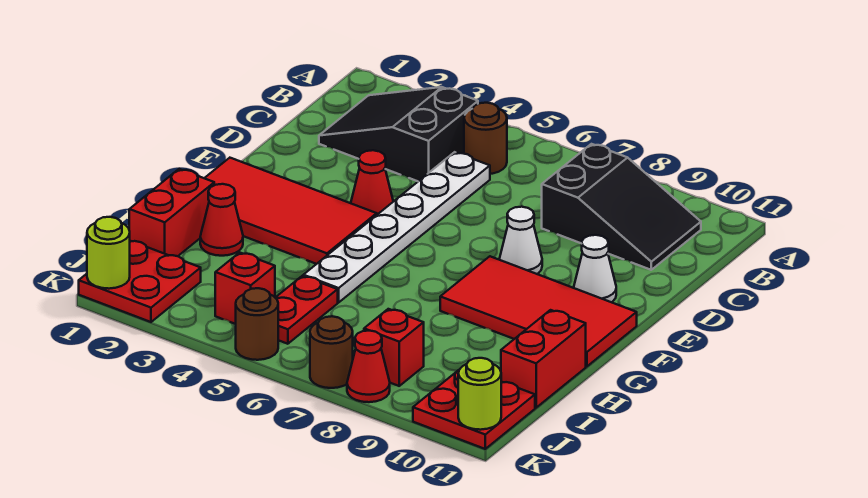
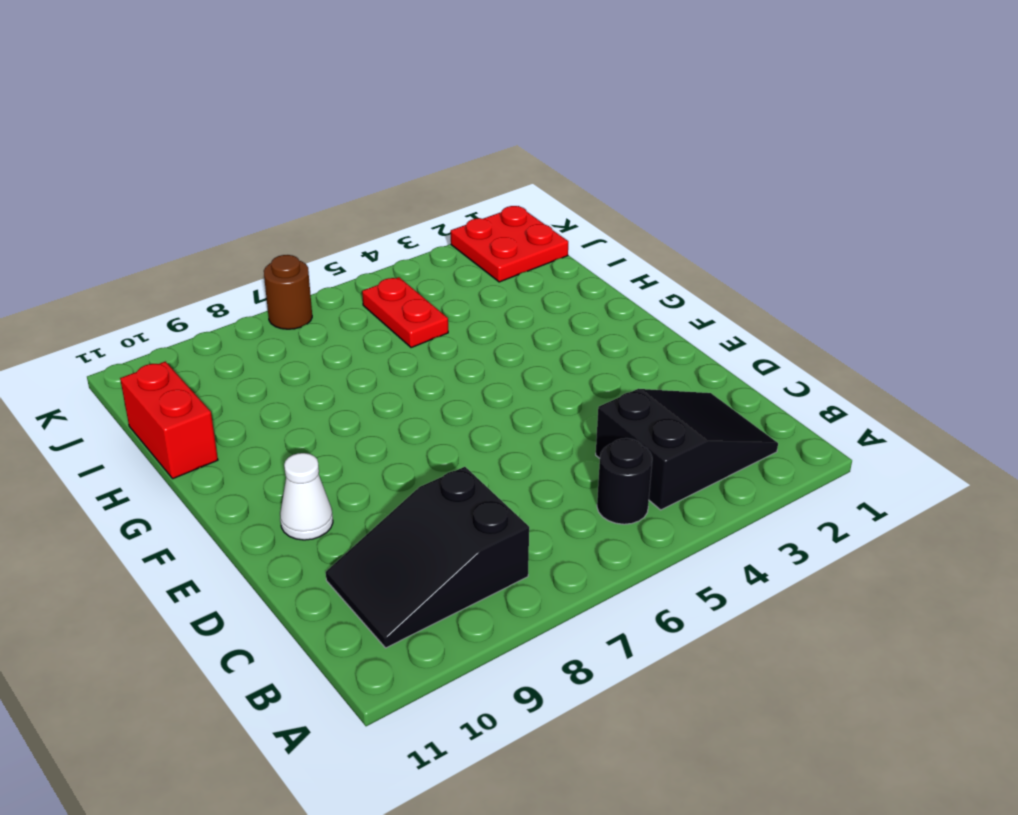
black round brick B5 level 1 -> brown round brick B5 level 1
none -> white plate C5:H5 level 1
none -> red cone E4 level 1
none -> white cone E8 level 1

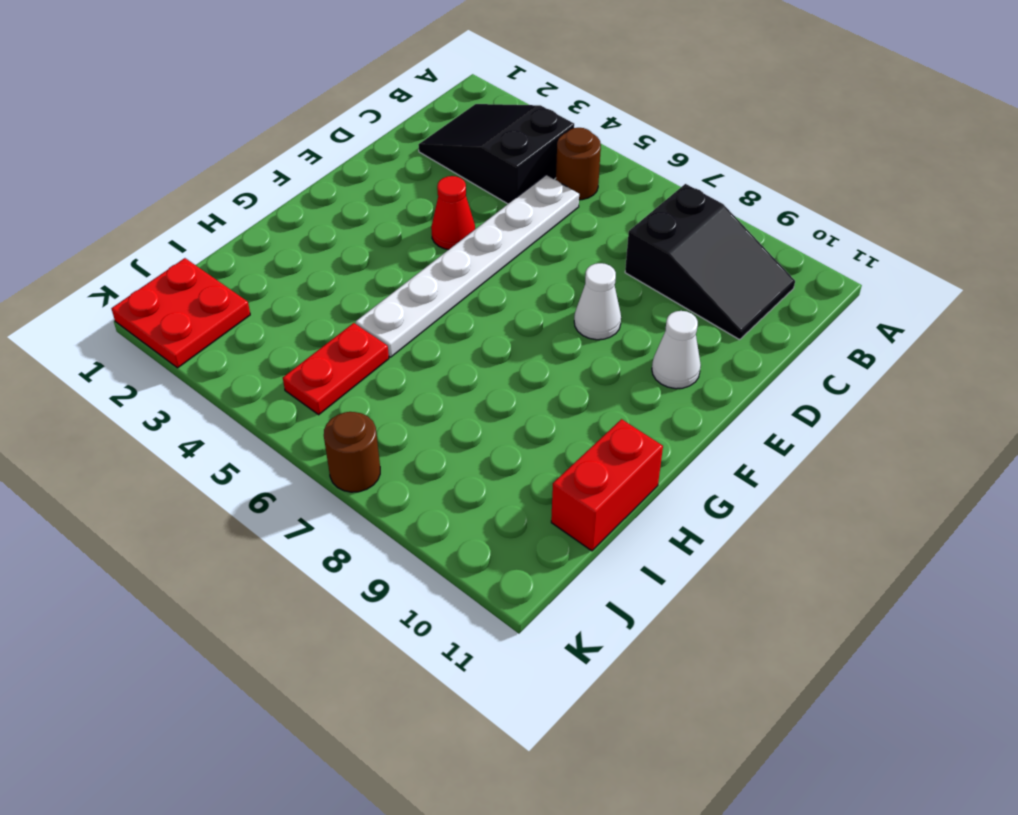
none -> red tile F1:G4 level 1
none -> red tile F8:G11 level 1
none -> red brick H1:I1 level 1

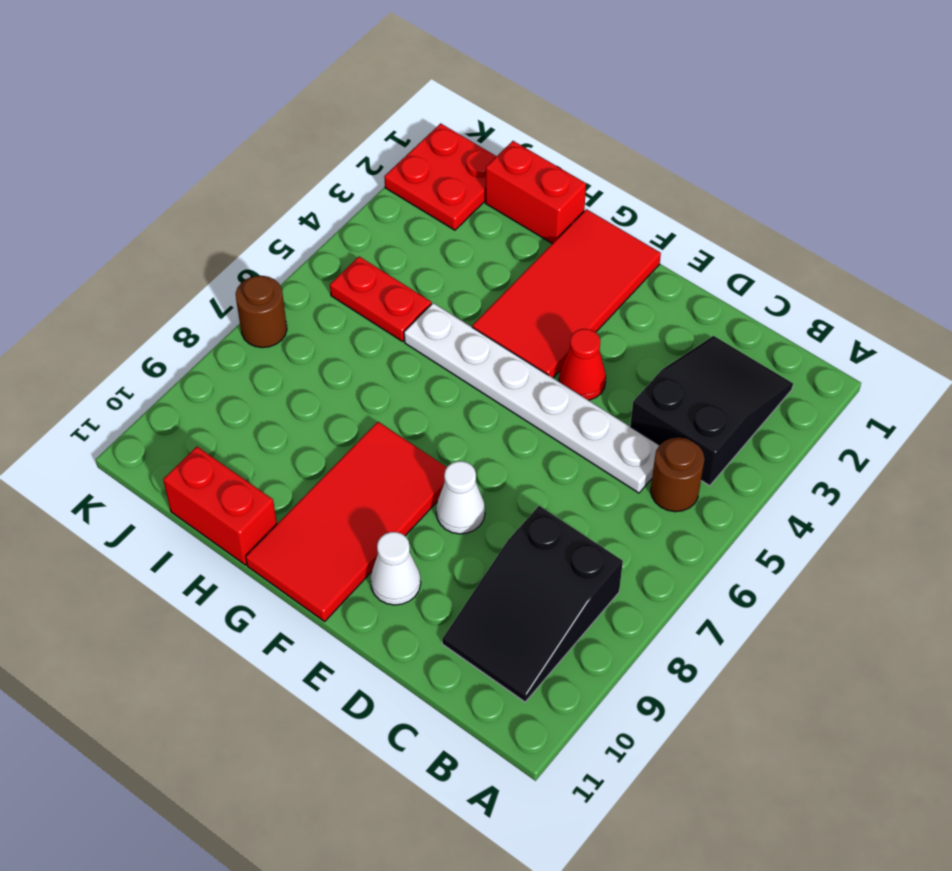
none -> red cone H2 level 1
none -> red brick J4 level 1
none -> red brick J8 level 1

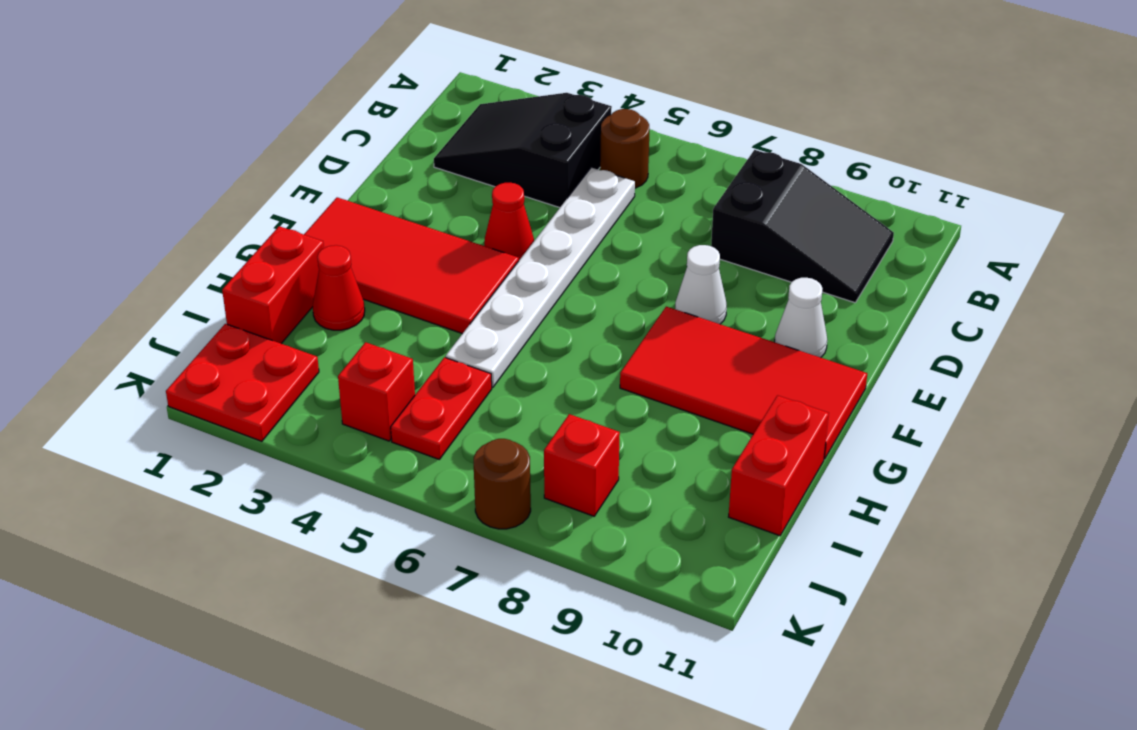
none -> red plate J10:K11 level 1
none -> brown round brick K5 level 1
none -> red cone K8 level 1

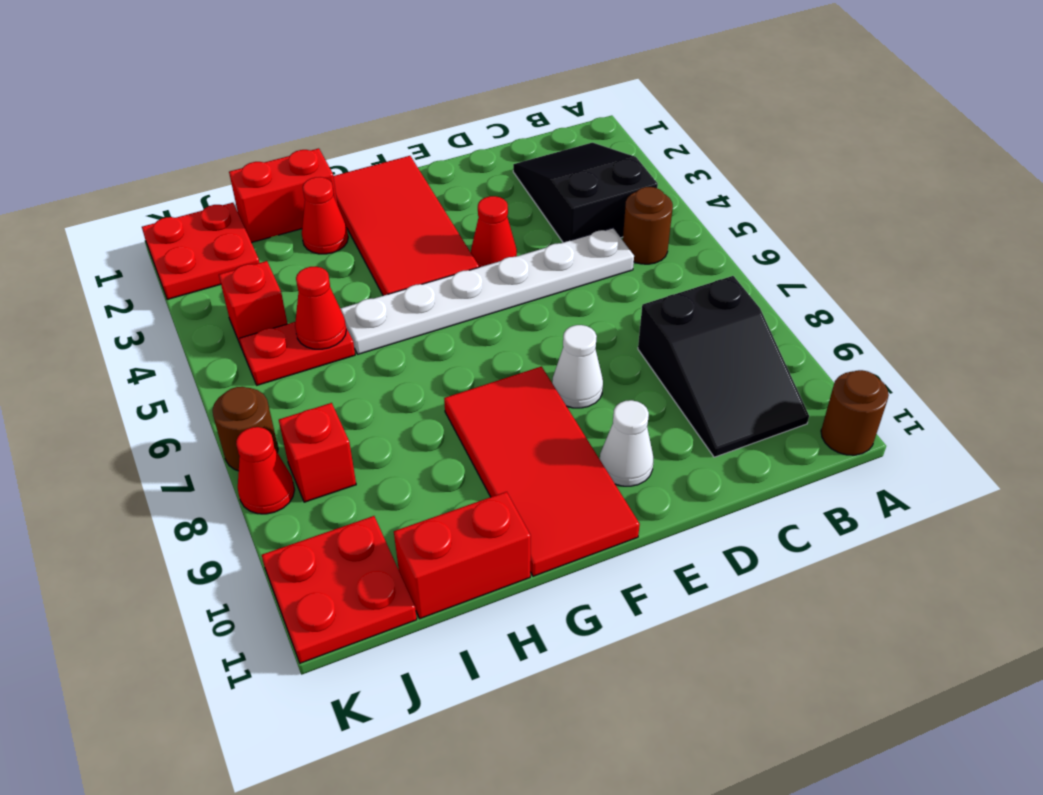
brown round brick A11 level 1 -> brown round brick K5 level 1
red cone I5 level 2 -> none
none -> lime round brick K1 level 2
none -> lime round brick K11 level 2

